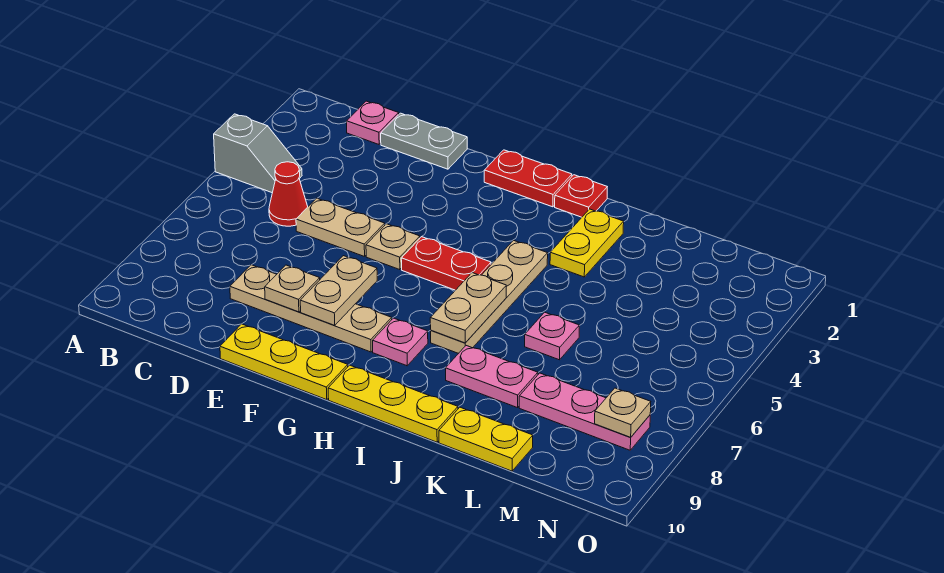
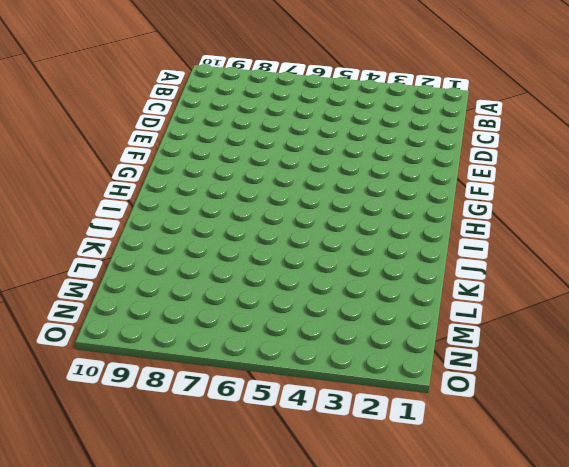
none -> grey slope A4:B4 level 1 top A
none -> pink plate C1 level 1
none -> red cone C5 level 1

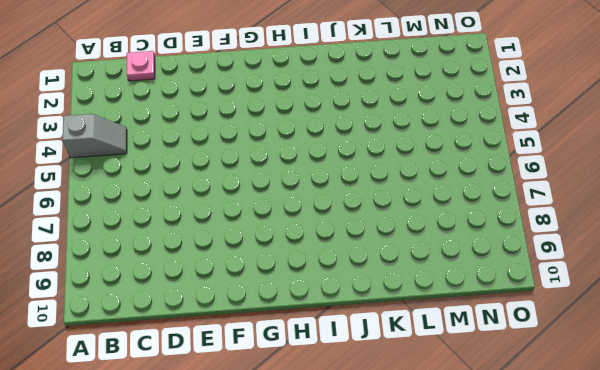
none -> red cone C5 level 1
none -> grey plate D1:E1 level 1
none -> tan plate D5:E5 level 1

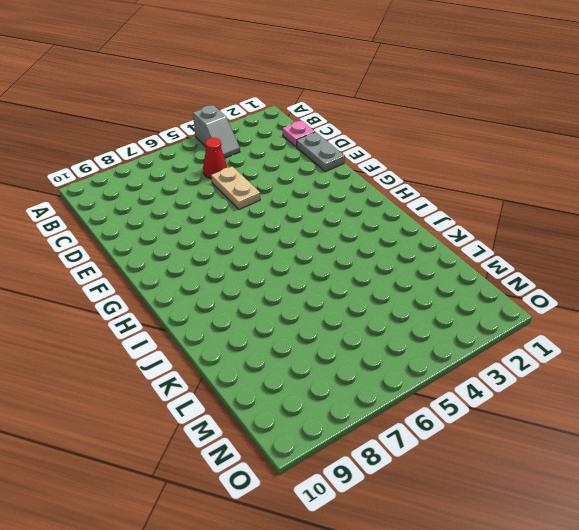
none -> tan plate D8:G8 level 1
none -> yellow plate E10:G10 level 1
none -> tan plate F5 level 1

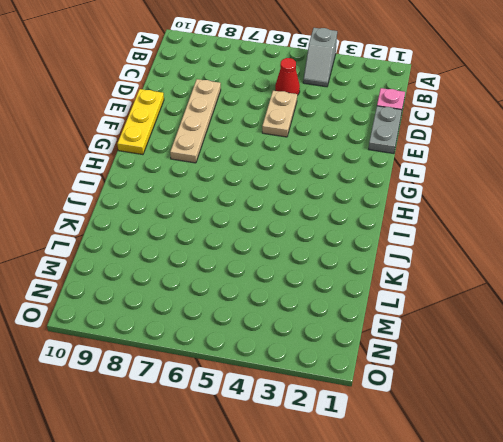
none -> tan plate F5 level 1
none -> red plate G1:H1 level 1
none -> red plate G5:H5 level 1

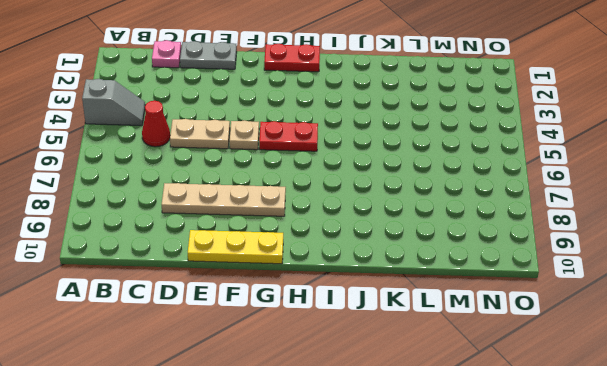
none -> pink plate H8 level 1
none -> yellow plate H10:J10 level 1
none -> red plate I1 level 1

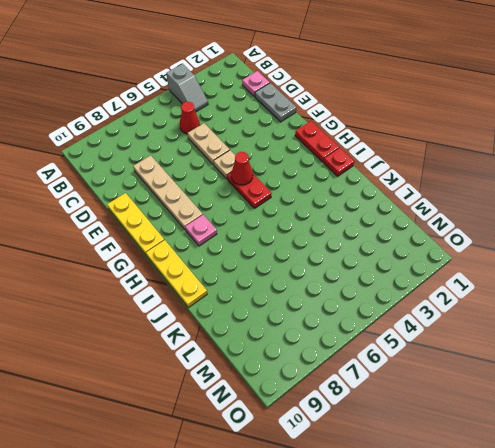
red cone G5 level 2 -> none
none -> tan plate I4:I7 level 1
none -> yellow plate J2:J3 level 1
none -> pink plate J8:K8 level 1

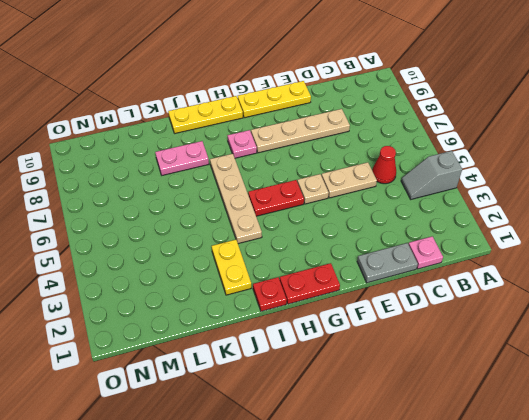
none -> pink plate K6 level 1
none -> yellow plate K10:L10 level 1
none -> pink plate L8:N8 level 1

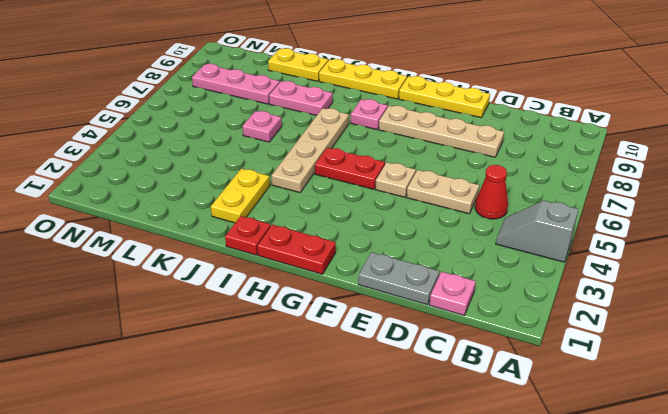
none -> tan plate E8 level 2
none -> tan plate F7:F8 level 2
none -> tan plate I6:I7 level 2

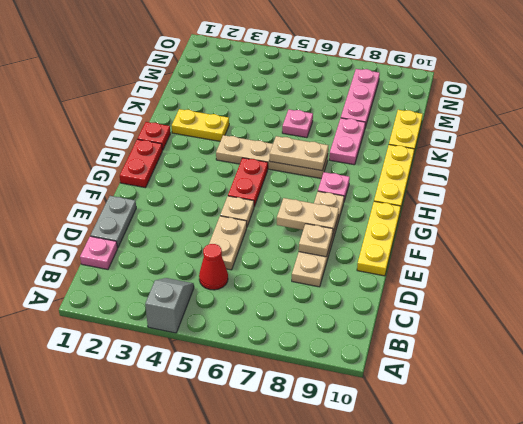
none -> tan plate N8 level 2

